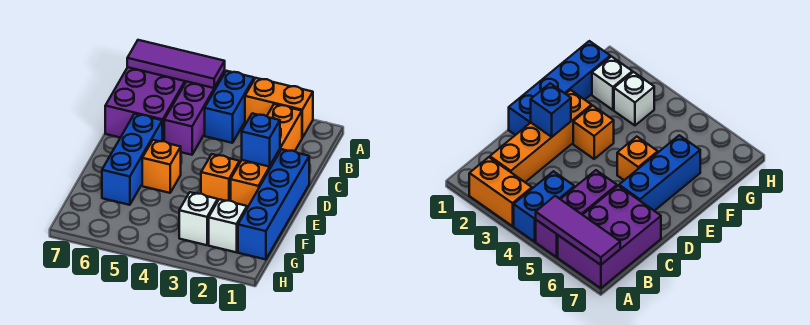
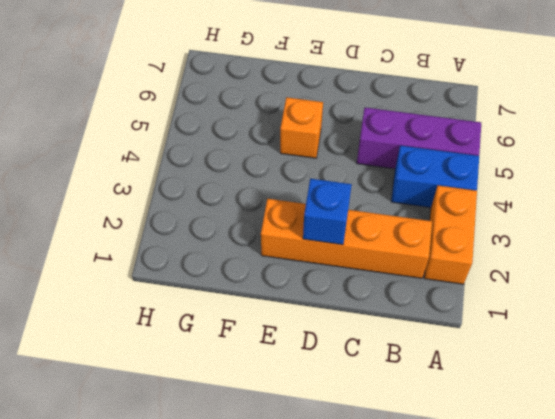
none -> purple brick A6:C7 level 1
none -> blue brick D1:G1 level 1
none -> blue brick D6:F6 level 1

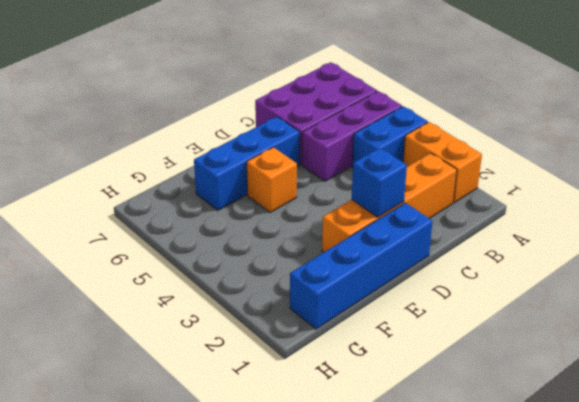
none -> orange brick E3 level 1
none -> white brick G2 level 1
none -> white brick G3 level 1

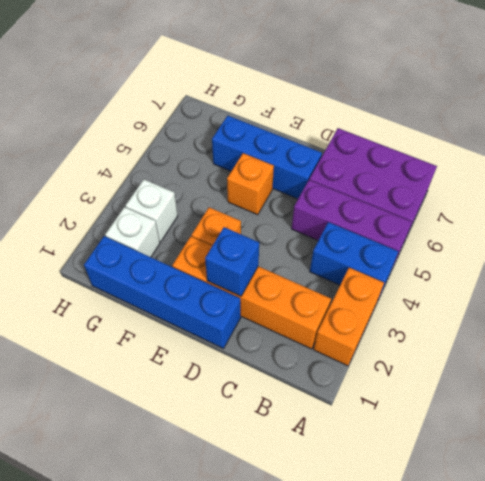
none -> purple tile A5:A7 level 2

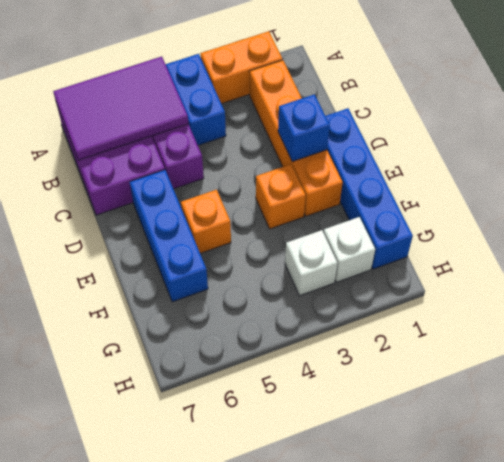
purple tile A5:B7 level 2 -> purple tile A5:A7 level 2

